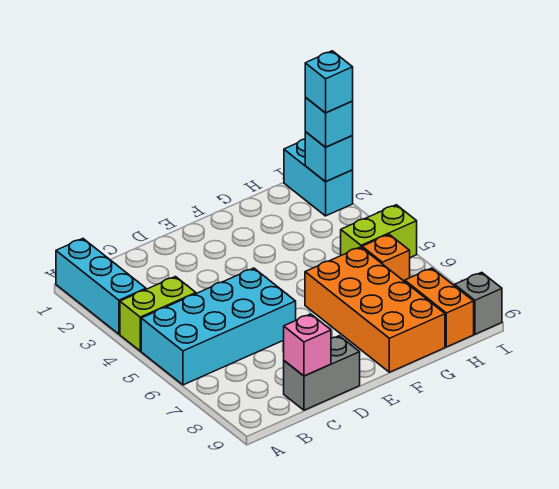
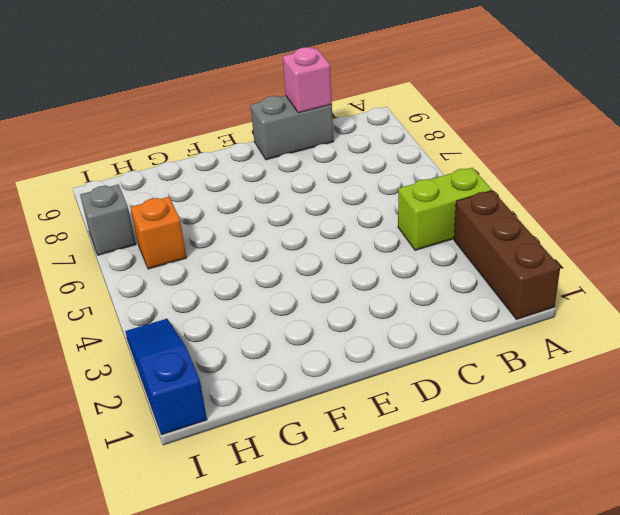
brown brick A1:A3 level 1 -> cyan brick A1:A3 level 1
blue slope I1:I3 level 1 top 1 -> cyan brick I1:I2 level 1
grey brick I7 level 1 -> grey brick I9 level 1
none -> cyan brick A5:D6 level 1
none -> orange brick F6:G9 level 1
none -> lime brick H5:I5 level 1

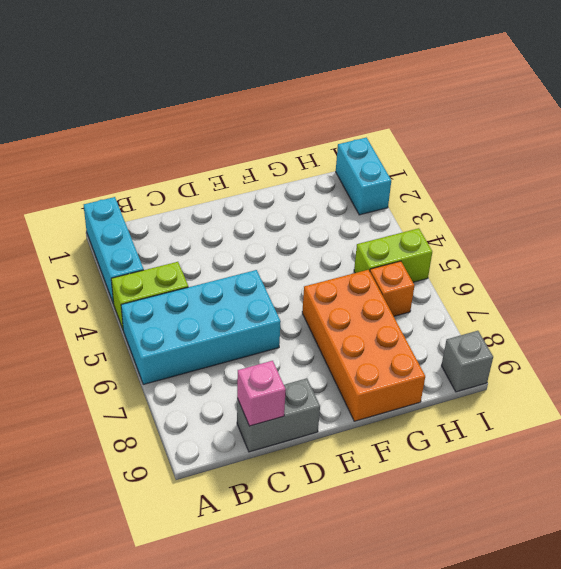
none -> orange brick H8:H9 level 1
none -> cyan brick I2 level 2
none -> cyan brick I2 level 3

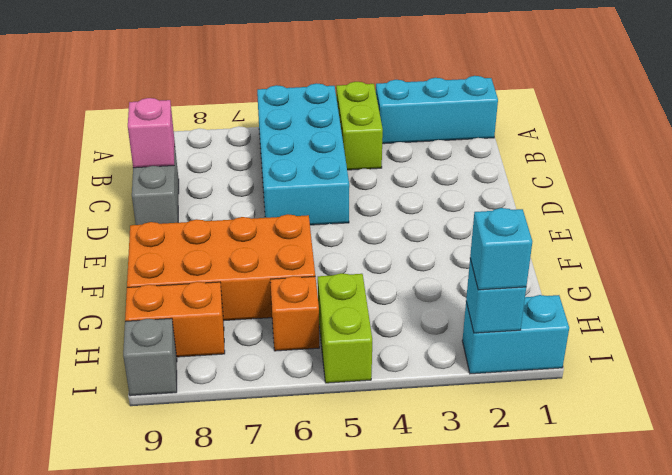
none -> cyan brick I2 level 4

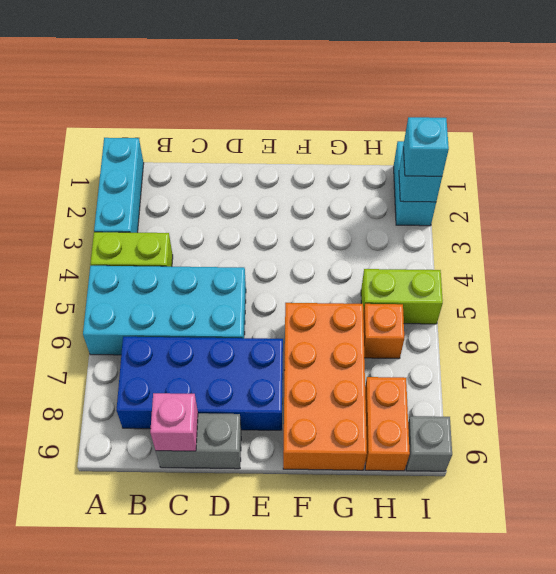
blue brick B7:E8 level 1 -> none
none -> cyan brick I2 level 4

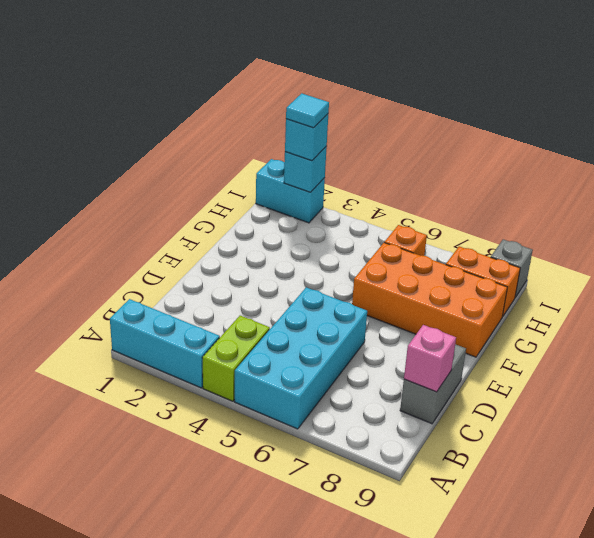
cyan tile I2 level 4 -> cyan brick I2 level 4
none -> lime brick H5:I5 level 1

